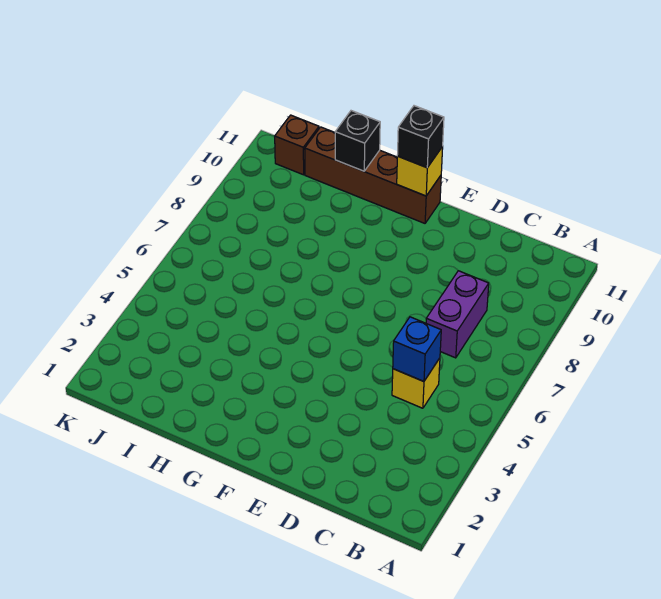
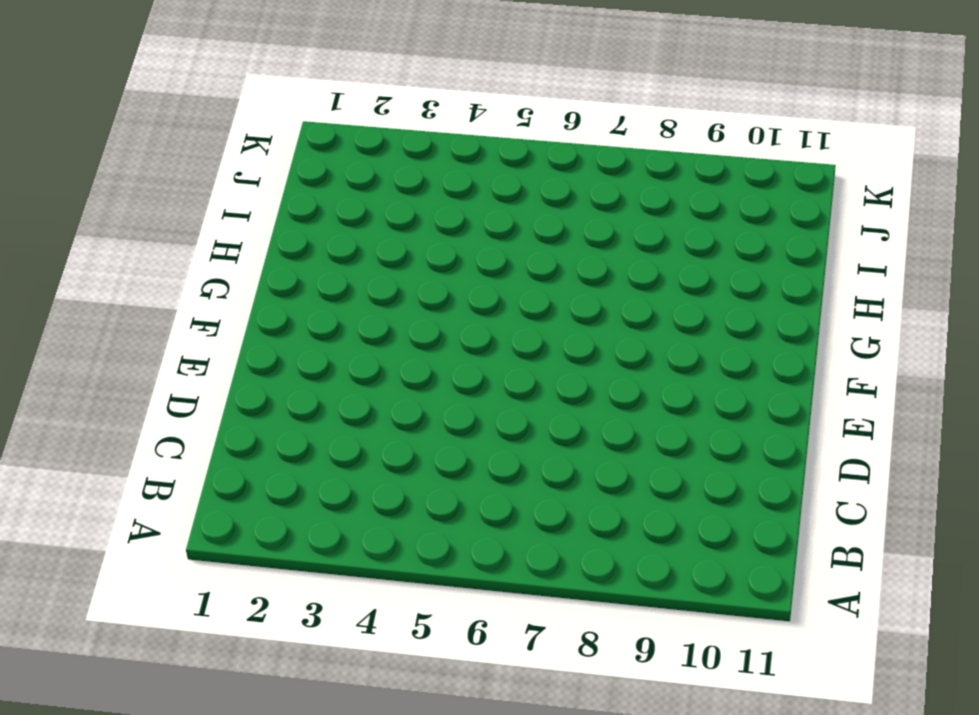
none -> yellow brick C5 level 1
none -> purple brick C7:C8 level 1

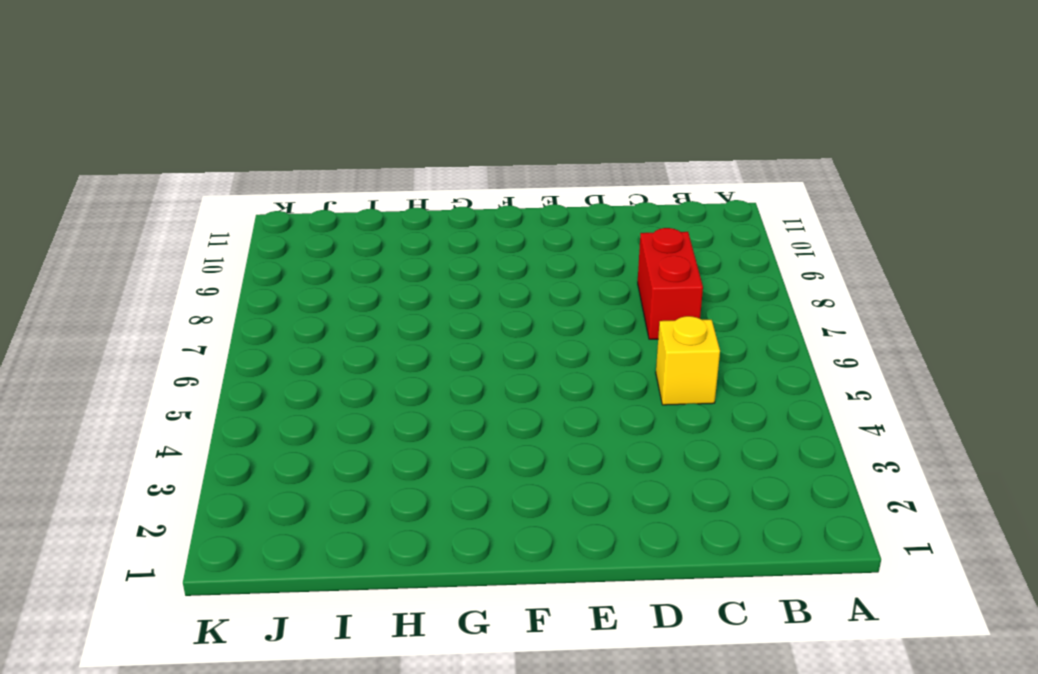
red brick C7:C8 level 1 -> purple brick C7:C8 level 1
none -> brown brick F11:I11 level 1
none -> brown brick J11 level 1

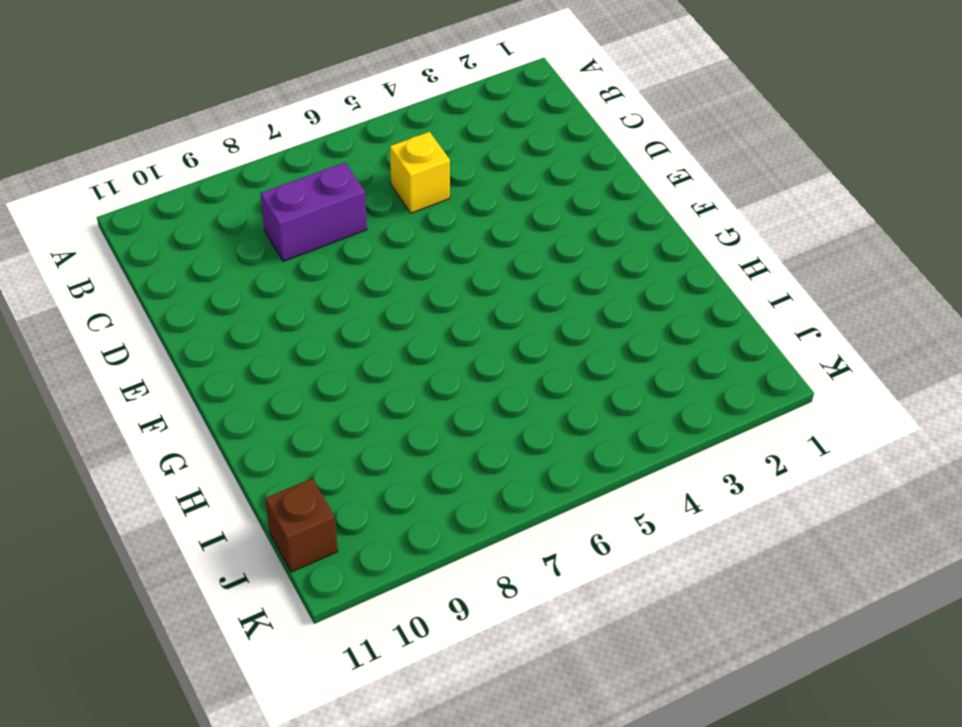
none -> brown brick F11:I11 level 1
none -> blue brick C5 level 2

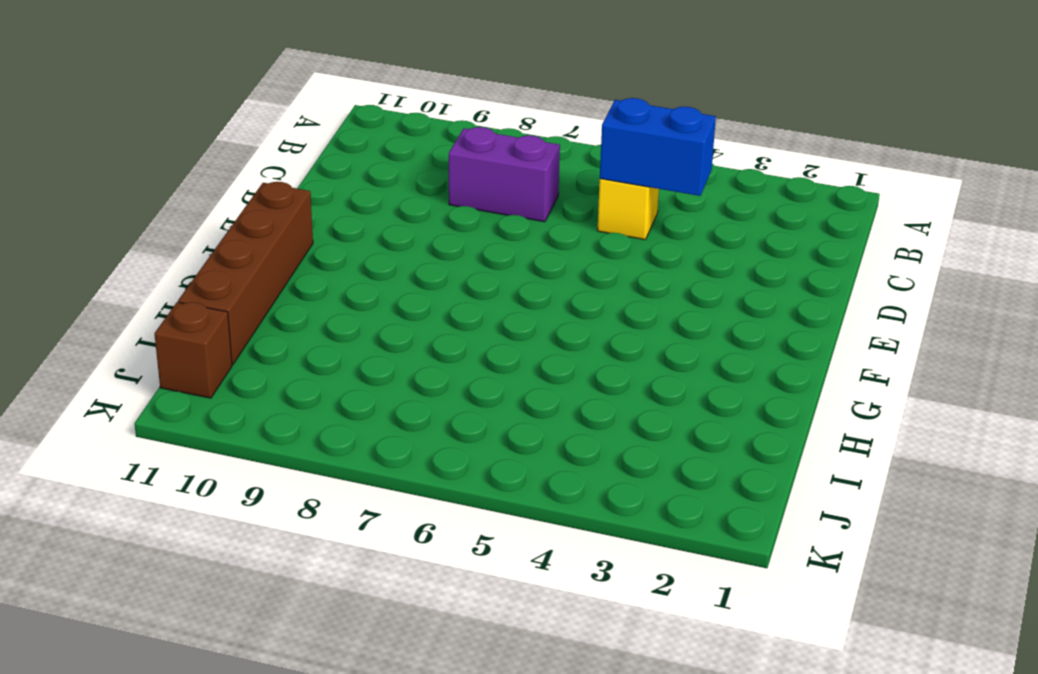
blue brick C4:C5 level 2 -> blue brick C5 level 2
none -> yellow brick F11 level 2
none -> black brick H11 level 2

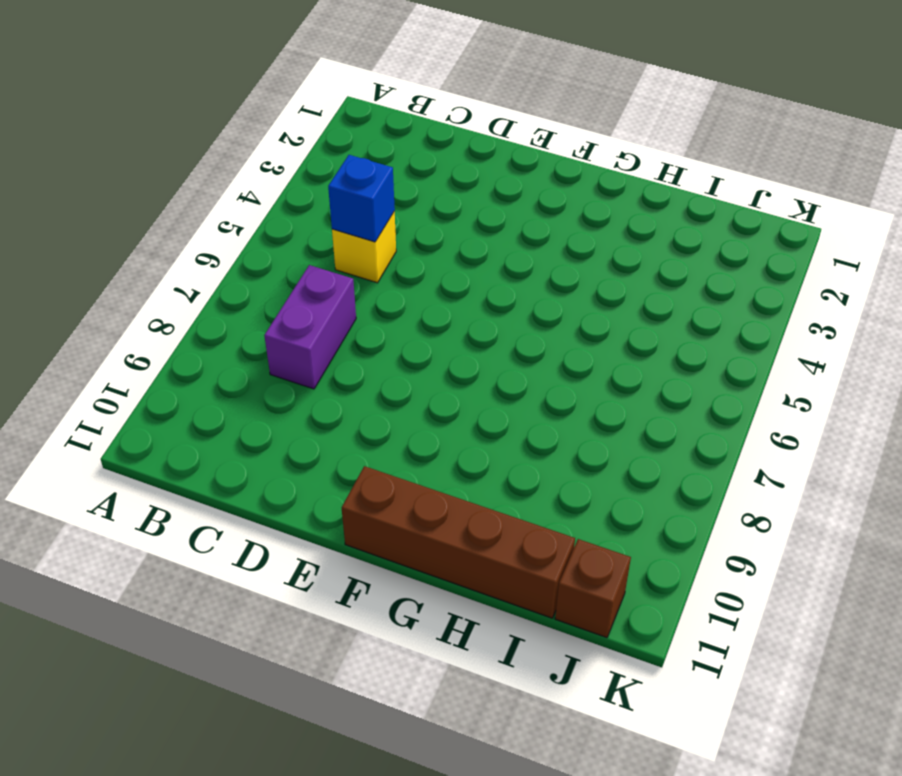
none -> yellow brick F11 level 2
none -> black brick H11 level 2

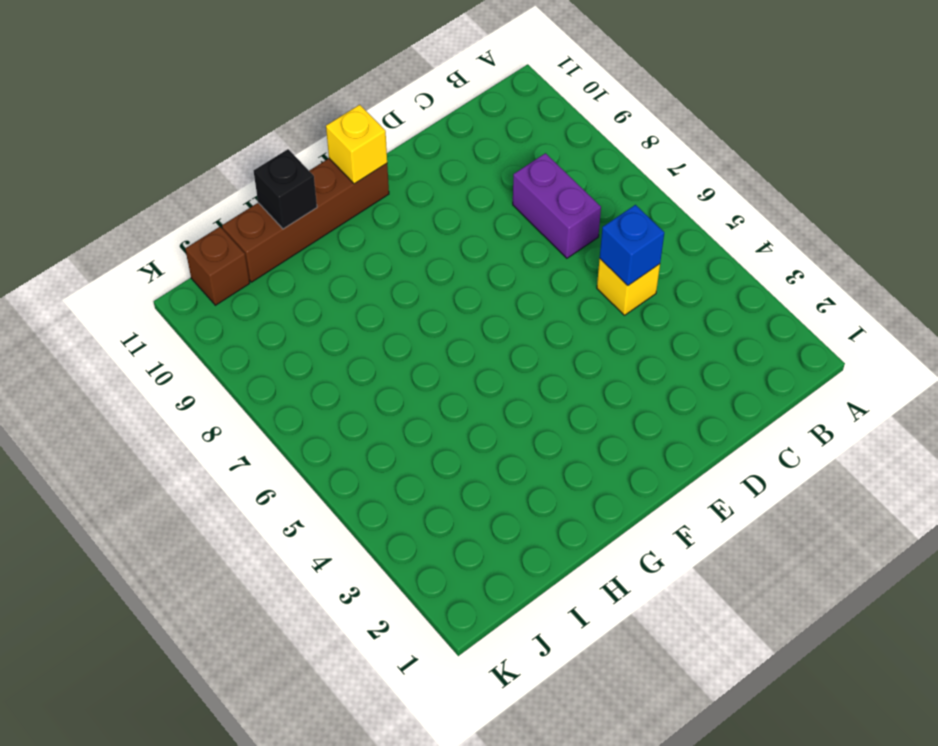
none -> black brick F11 level 3

